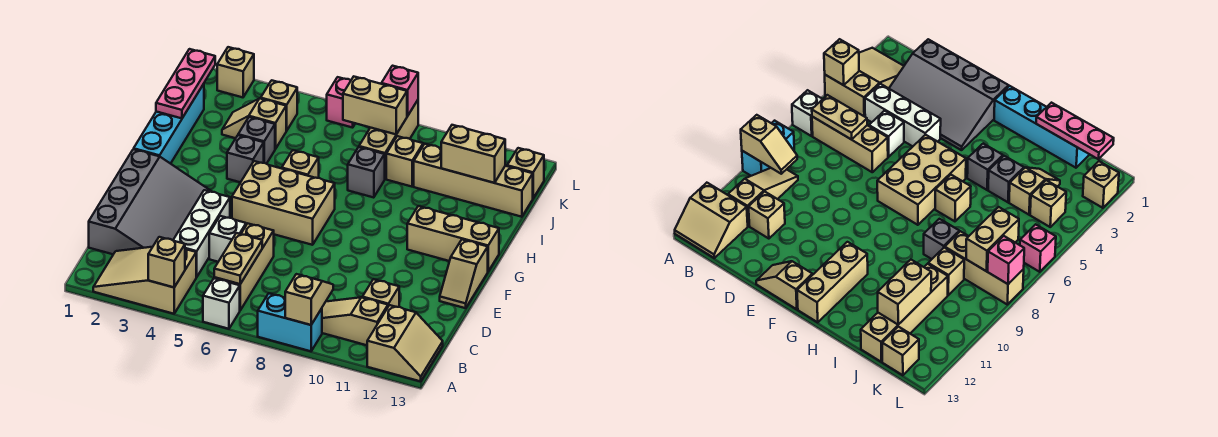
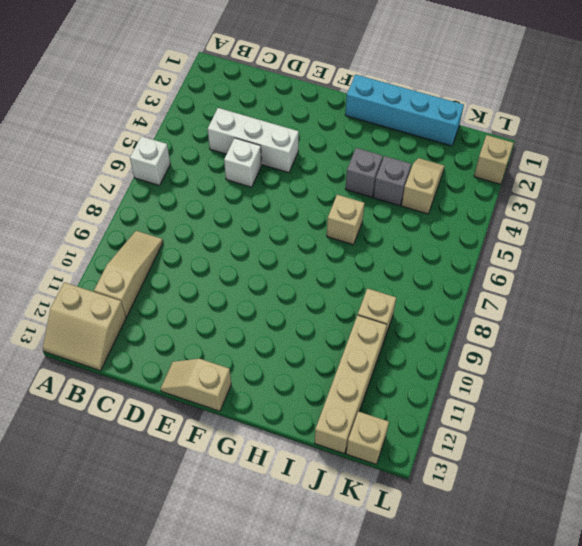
none -> tan slope A2:B4 level 1 top 4
none -> cyan brick A8:A9 level 1
none -> tan brick B6:D6 level 1
none -> grey slope C1:F3 level 1 top 1

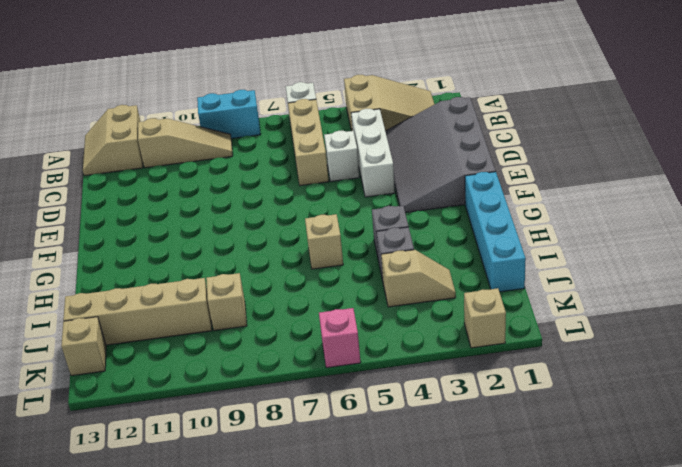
none -> tan brick C11 level 1
none -> tan slope E13:F13 level 1 top F
none -> tan brick F5:G7 level 1
none -> tan brick G11:G13 level 1

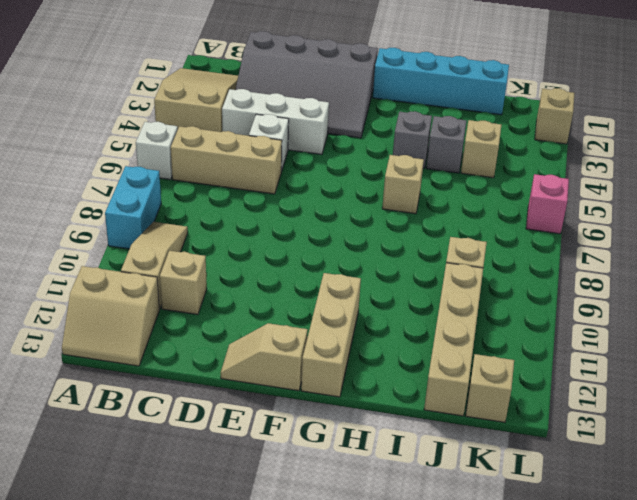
none -> tan brick F5:G7 level 1
none -> grey brick I8 level 1
none -> tan brick J8:L8 level 1
none -> tan brick K4 level 1

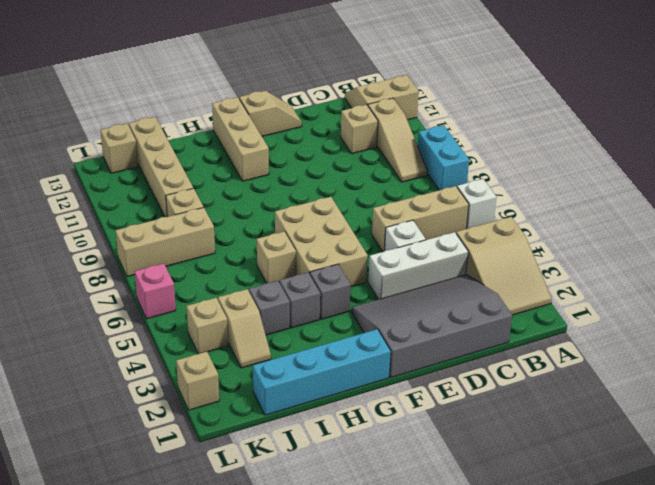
grey brick G4 level 1 -> grey brick I8 level 1
none -> tan brick A4 level 2
none -> tan slope A9:B9 level 2 top A
none -> tan plate B6:C6 level 2
none -> pink plate I1:K1 level 2

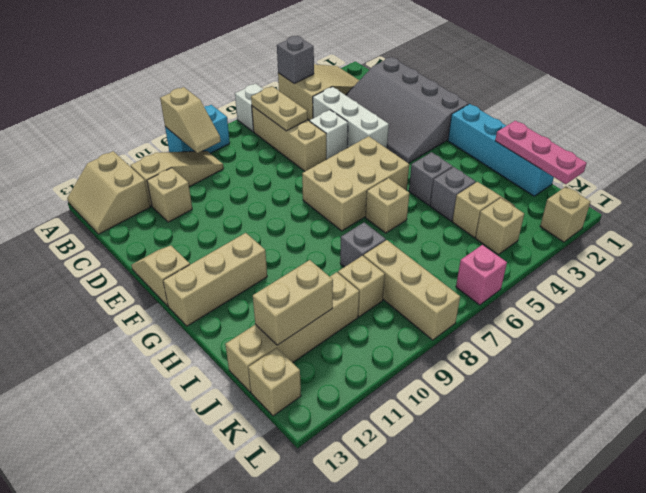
grey brick A4 level 2 -> tan brick A4 level 2
none -> tan brick K7:K8 level 2
none -> pink brick L8 level 2

